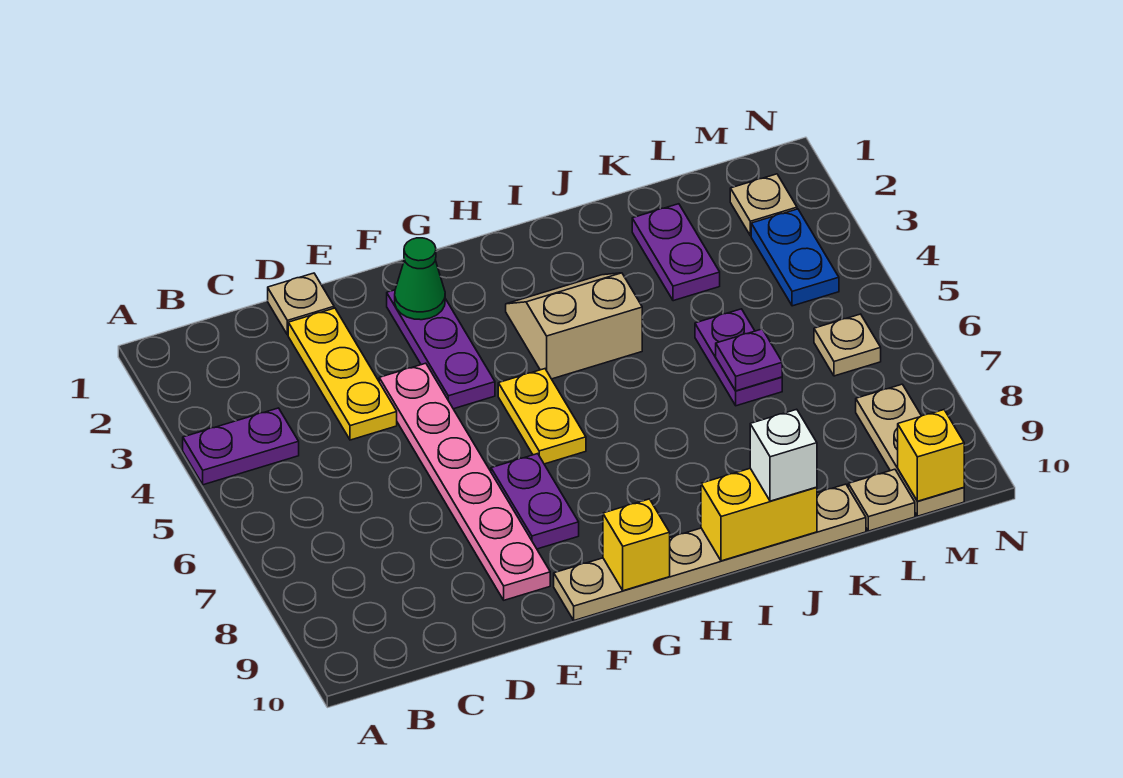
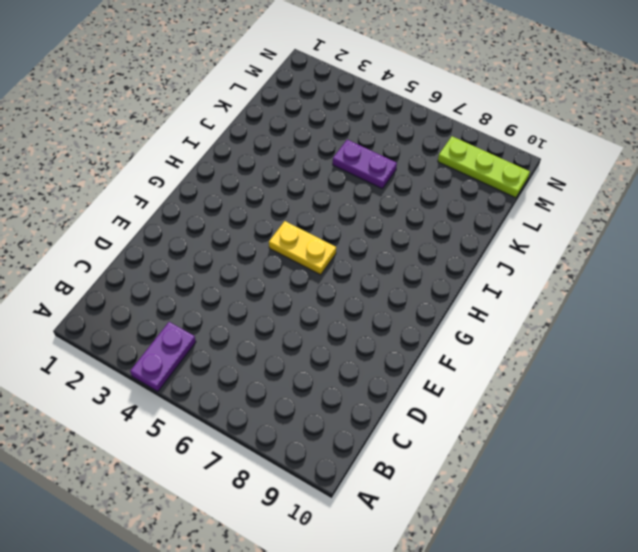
lime plate M8:M10 level 1 -> tan plate M8:M10 level 1
none -> tan plate D1 level 1
none -> yellow plate D2:D4 level 1
none -> pink plate E4:E9 level 1

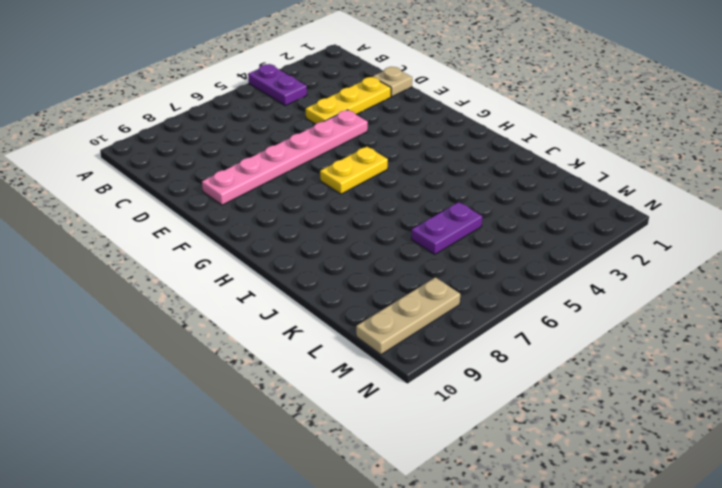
none -> purple plate F2:F4 level 1
none -> purple plate F7:F8 level 1
none -> tan plate F10:K10 level 1

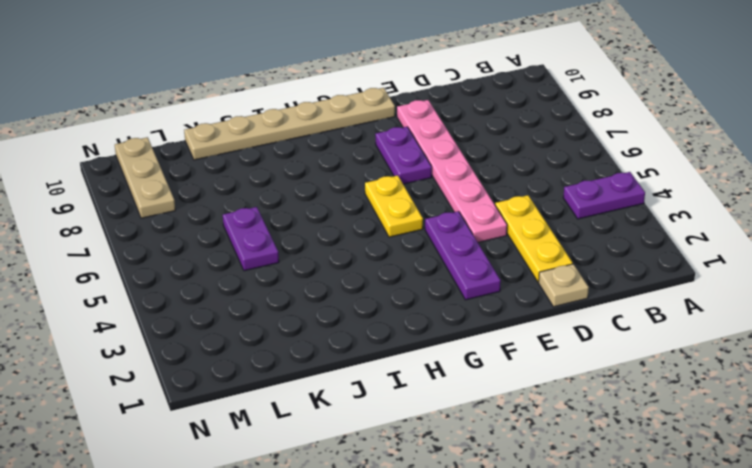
none -> tan slope H3:I4 level 1 top 4
none -> purple plate K2:K3 level 1
none -> tan plate L10 level 1

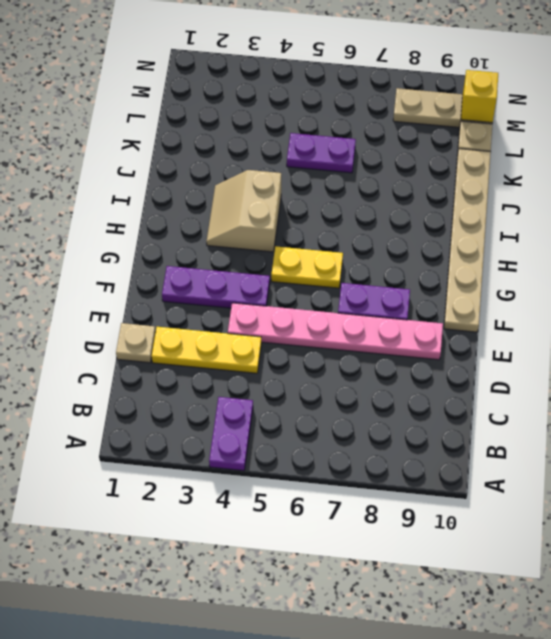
none -> purple plate K2:K3 level 1
none -> tan plate M2 level 1
none -> blue plate M3:M4 level 1

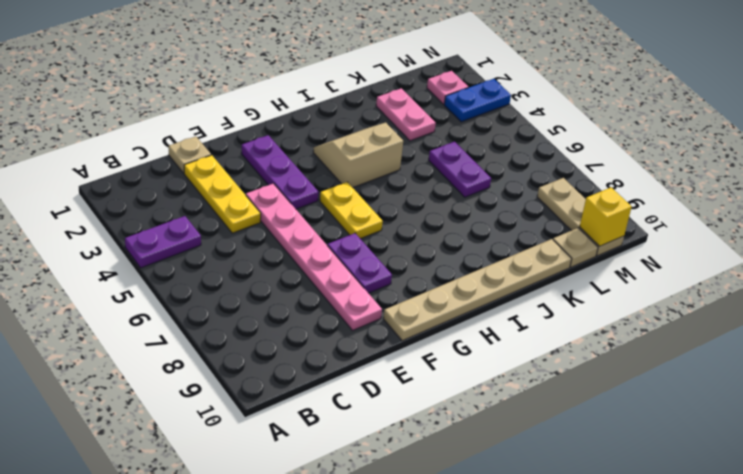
pink plate K2:K3 level 1 -> purple plate K2:K3 level 1
pink plate M2 level 1 -> tan plate M2 level 1
blue plate M3:N3 level 1 -> blue plate M3:M4 level 1
none -> tan plate M6 level 1
none -> green cone F2 level 2
none -> yellow brick G10 level 2

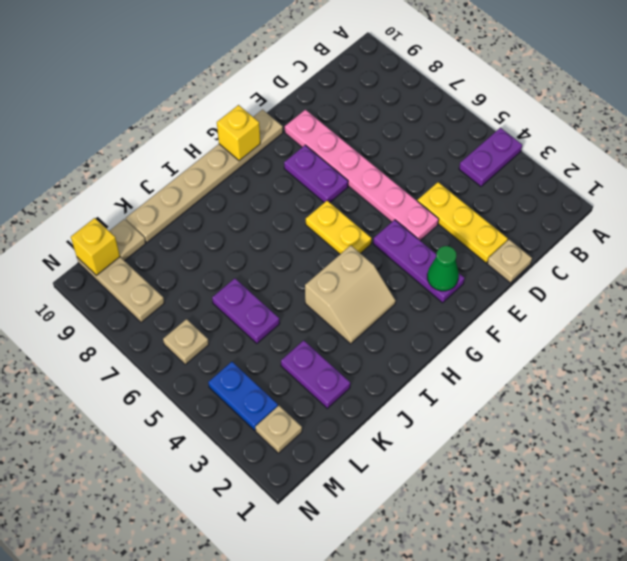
none -> yellow brick I10:J10 level 2
none -> purple plate K6 level 2
none -> white brick J10 level 3

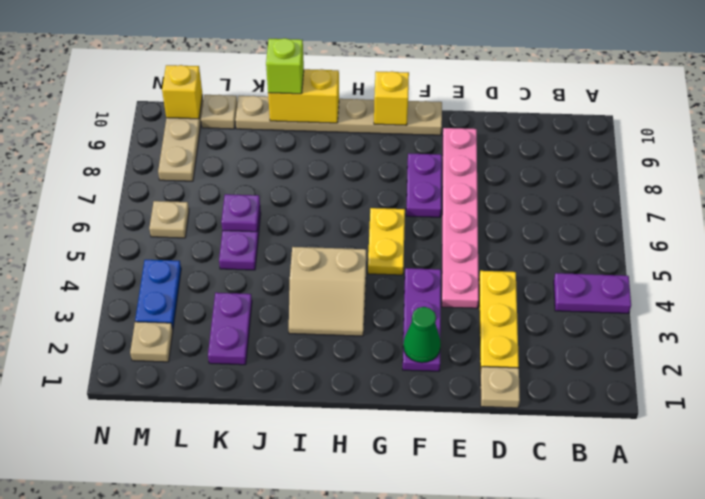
lime brick J10 level 3 -> white brick J10 level 3

